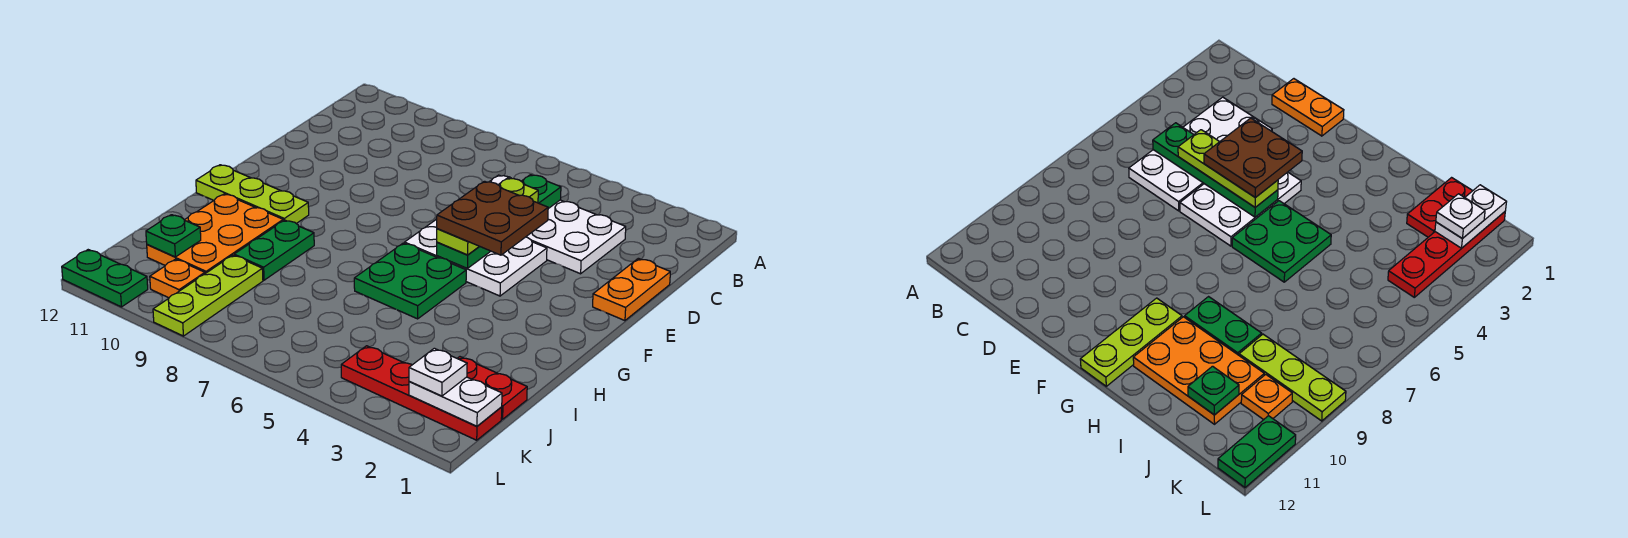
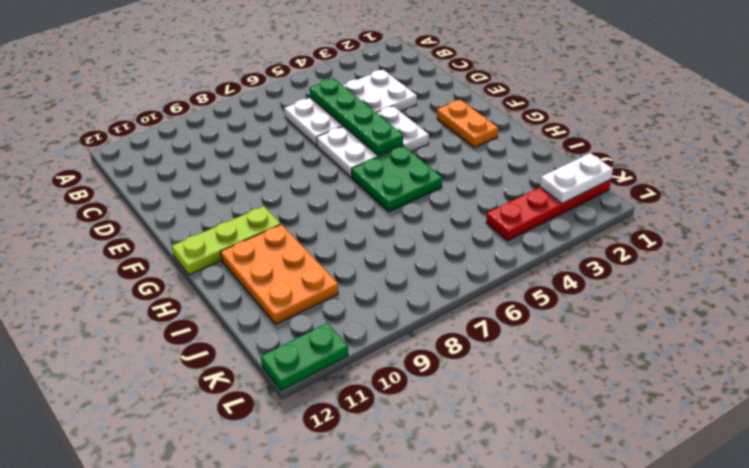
orange plate F2:G2 level 1 -> orange plate D1:E1 level 1
none -> green plate H9:I9 level 1
none -> red plate J1:J2 level 1
none -> lime plate J9:L9 level 1

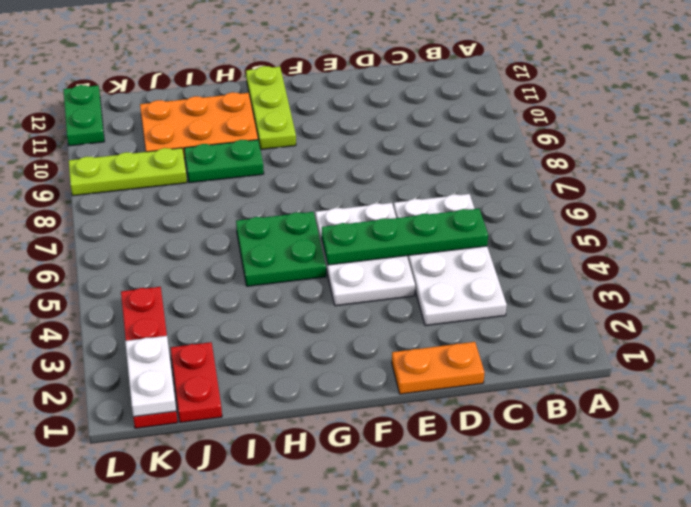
none -> orange plate K10 level 1
none -> green plate J11 level 2
none -> lime plate D5:F5 level 3

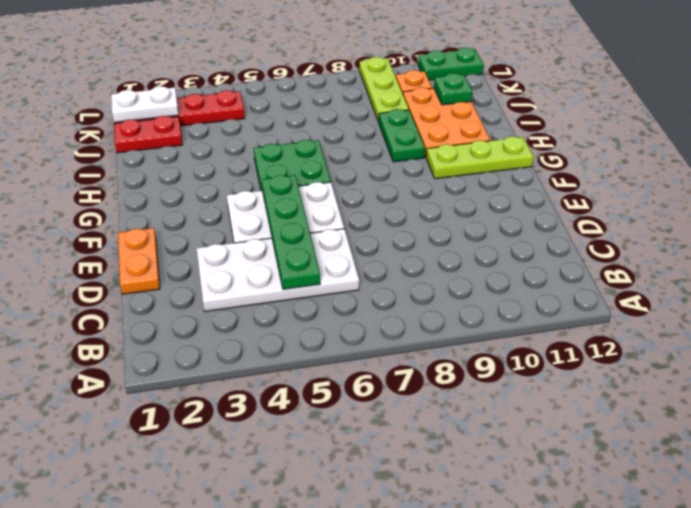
none -> lime plate D5:F5 level 3
none -> white plate K2 level 3
none -> brown plate E4:F5 level 4

